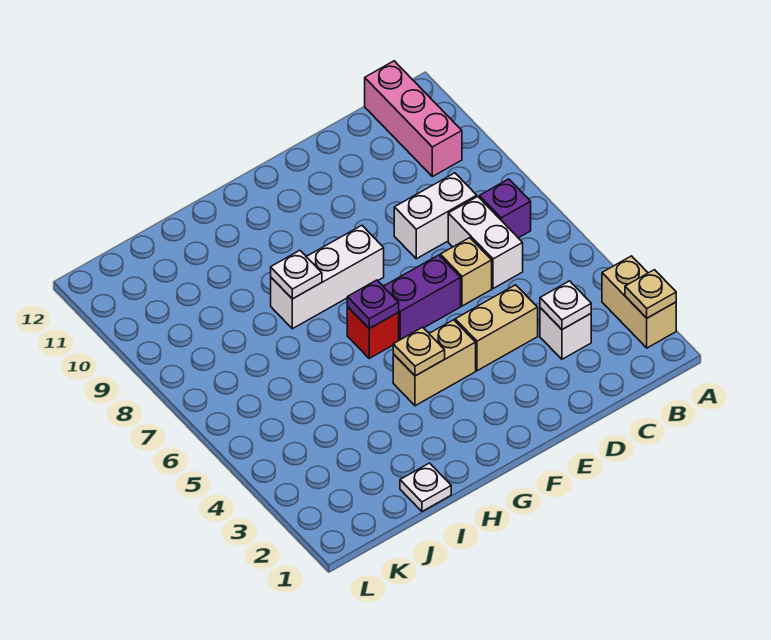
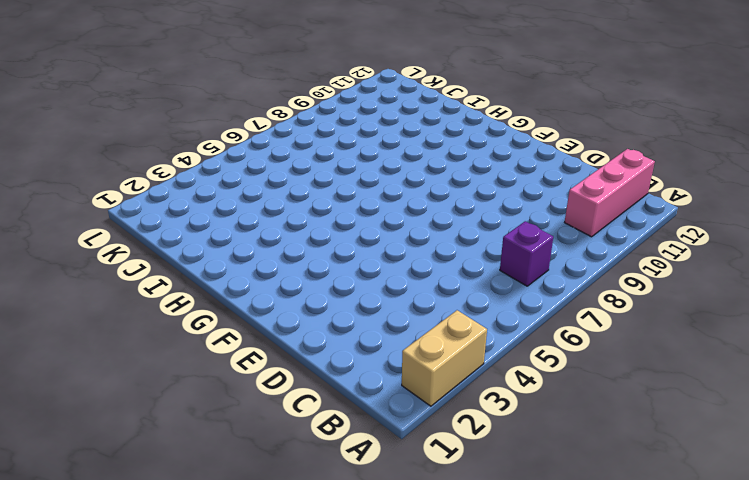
none -> white brick C3 level 1
none -> white brick C6:C7 level 1
none -> white brick C8:D8 level 1

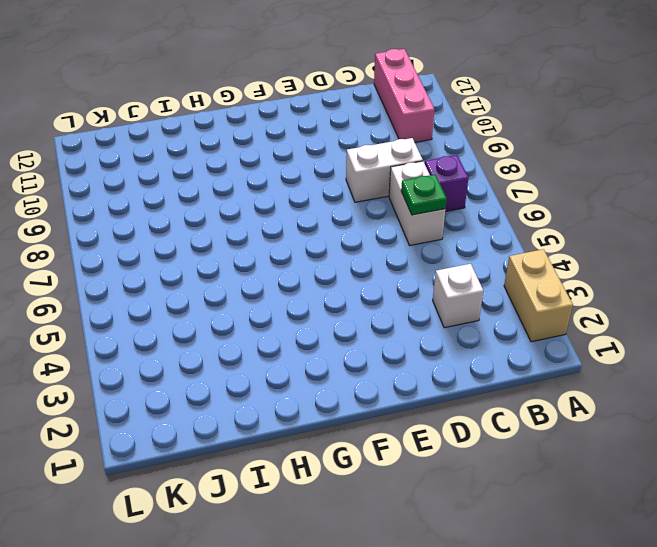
green plate C6 level 2 -> none
none -> tan brick D4:E4 level 1
none -> tan brick D6 level 1
none -> purple brick E6:F6 level 1

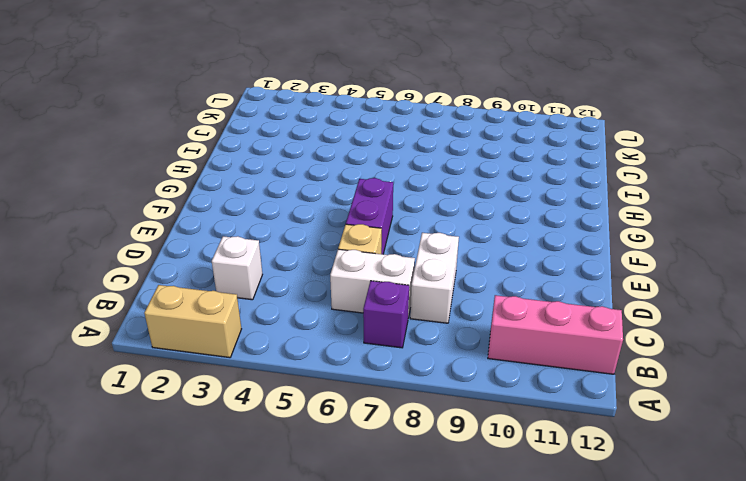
none -> tan brick D4:E4 level 1
none -> tan brick F4:G4 level 1
none -> white brick F8:H8 level 1

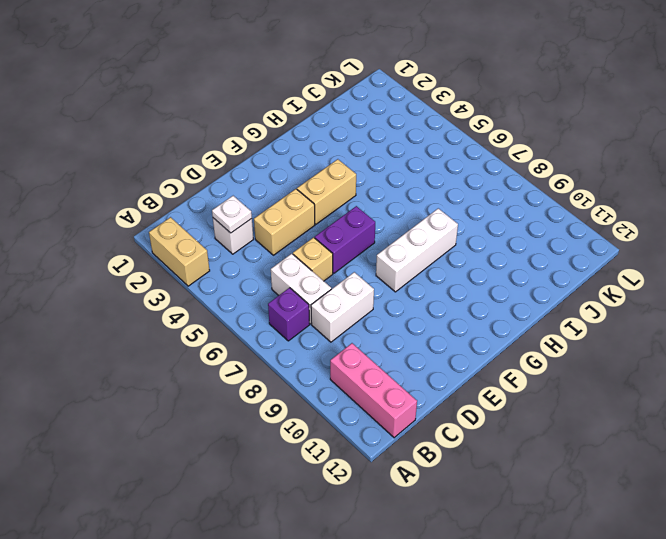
none -> red brick G6 level 1
none -> white plate I1 level 1
none -> tan plate A2 level 2

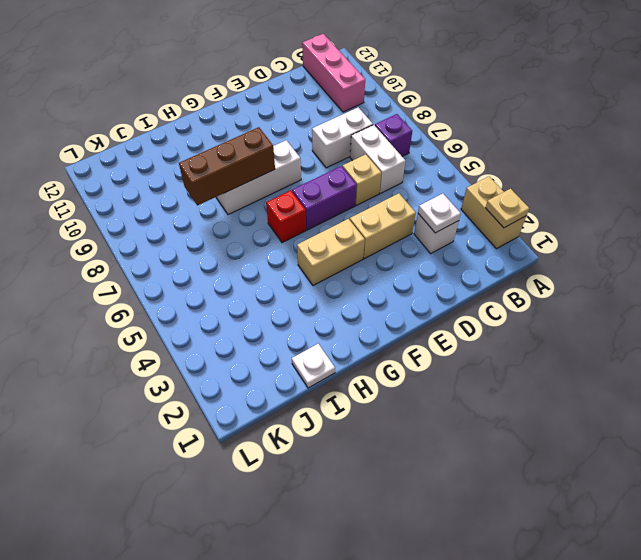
brown brick G8:I8 level 2 -> white plate H8 level 2
none -> tan plate G4 level 2
none -> purple plate G6 level 2

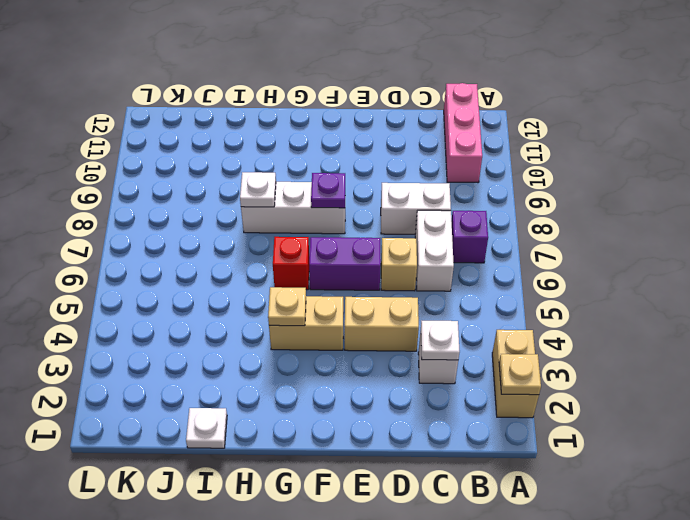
purple plate F8 level 2 -> purple plate G6 level 2

